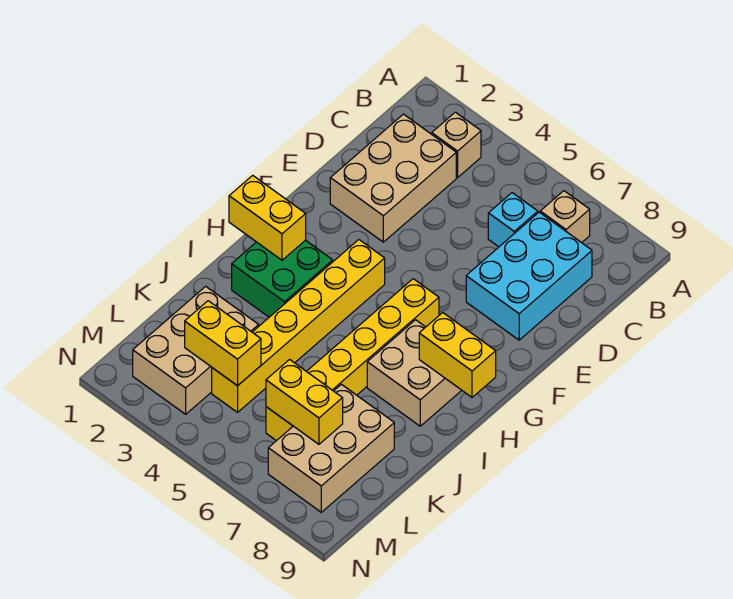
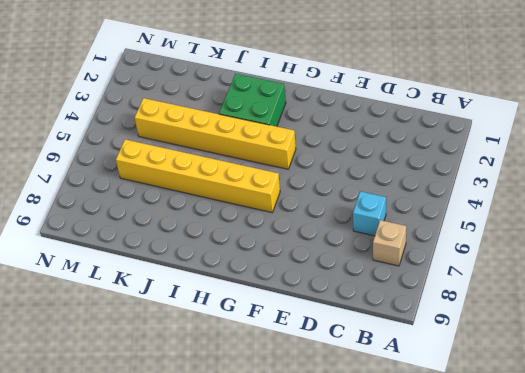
none -> tan brick B3 level 1
none -> tan brick C2:E3 level 1
none -> cyan brick C7:E8 level 1

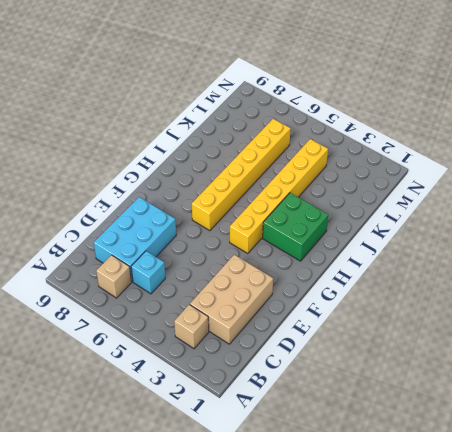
none -> tan brick H7:I8 level 1
none -> tan brick K2:M3 level 1
none -> tan brick K7:M8 level 1

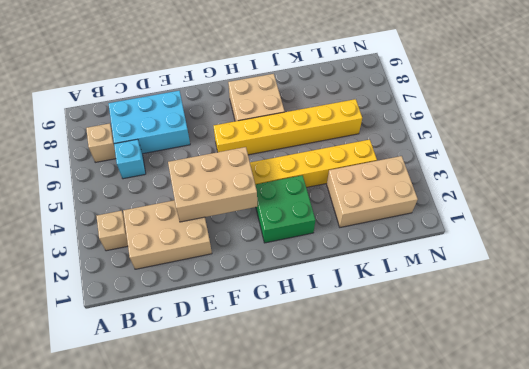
tan brick E3:G4 level 2 -> tan brick K7:M8 level 1
none -> yellow brick H1:H2 level 2
none -> yellow brick H8:H9 level 2
none -> yellow brick L3:L4 level 2

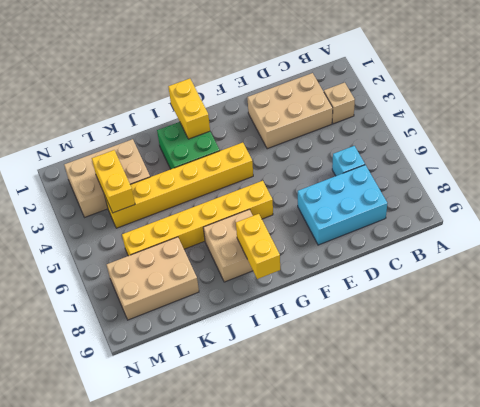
none -> tan brick B7 level 1
none -> yellow brick L6:L7 level 2

